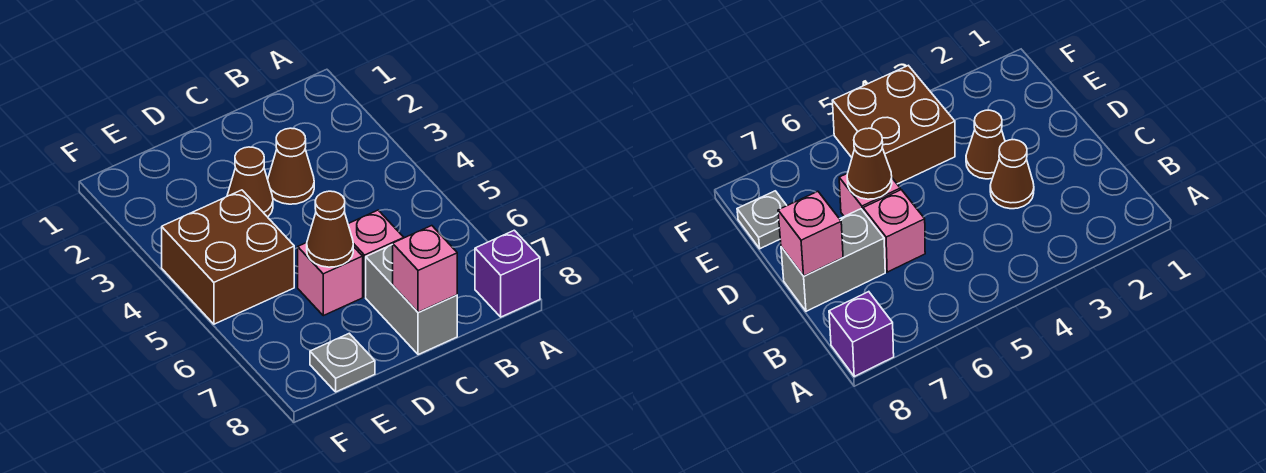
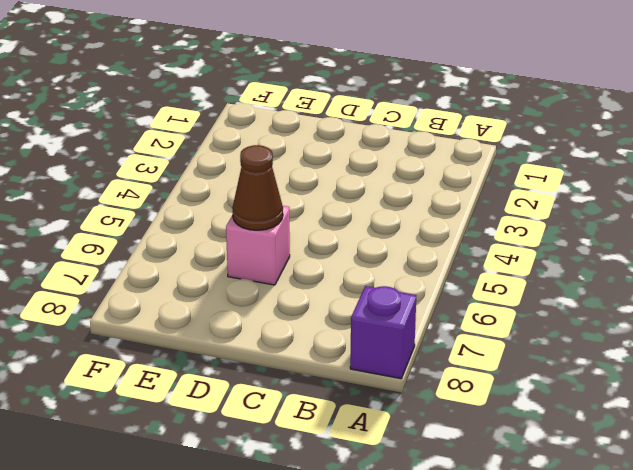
none -> brown cone C3 level 1
none -> pink brick C6 level 1

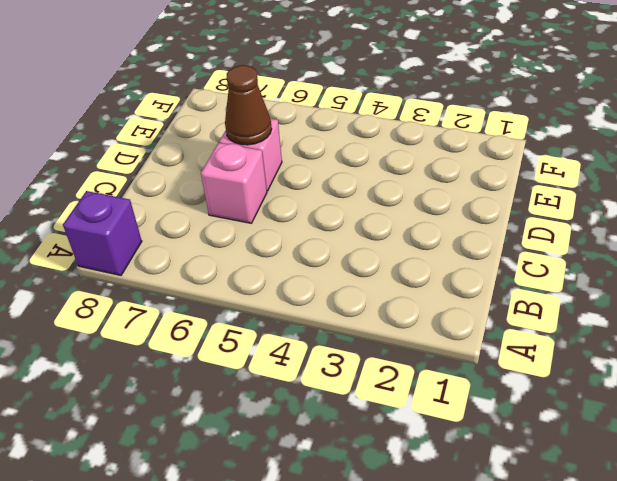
none -> brown cone C3 level 1
none -> grey brick C7:C8 level 1

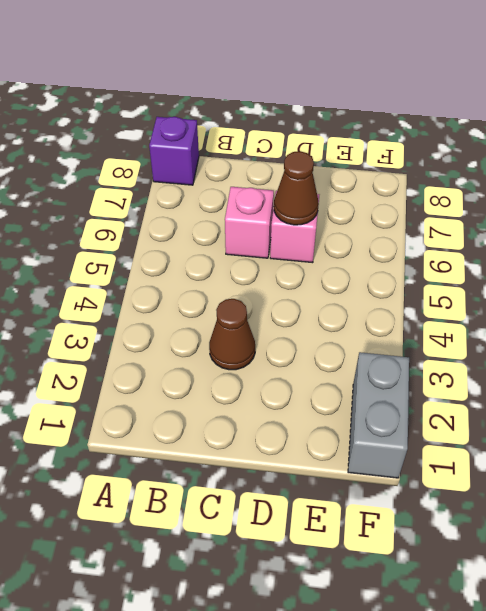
grey brick F1:F2 level 1 -> grey brick C7:C8 level 1
none -> brown cone D3 level 1
none -> brown brick E4:F5 level 1

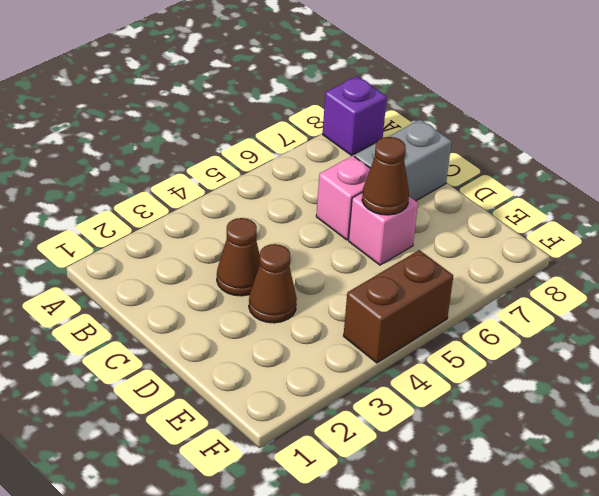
brown brick F4:F5 level 1 -> brown brick E4:F5 level 1
none -> grey plate E8 level 1
none -> pink brick C8 level 2

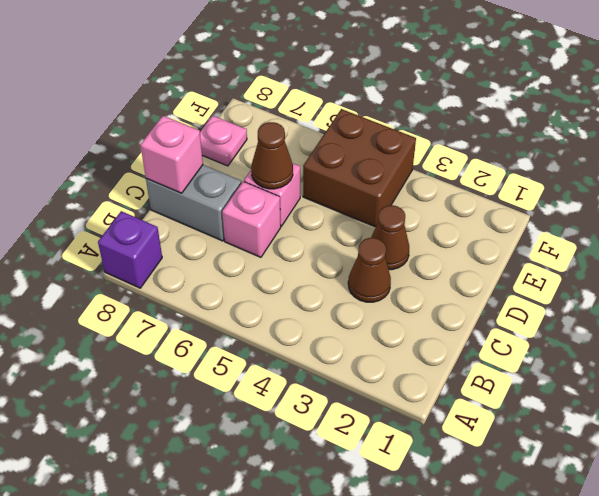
pink plate E8 level 1 -> grey plate E8 level 1

